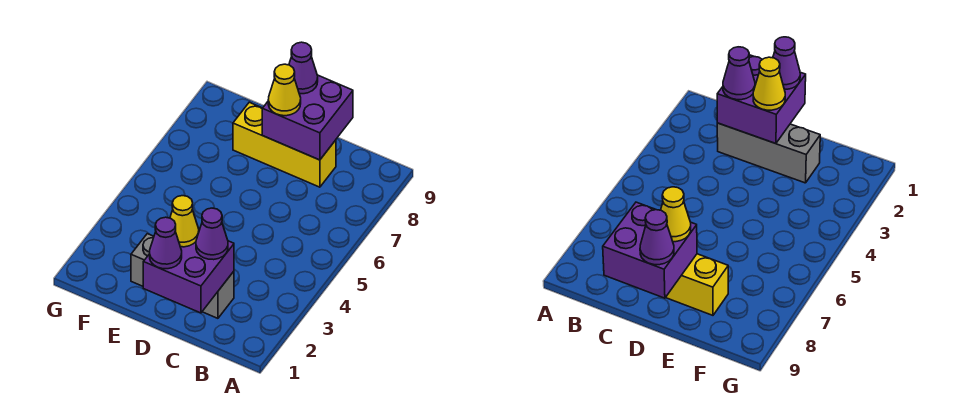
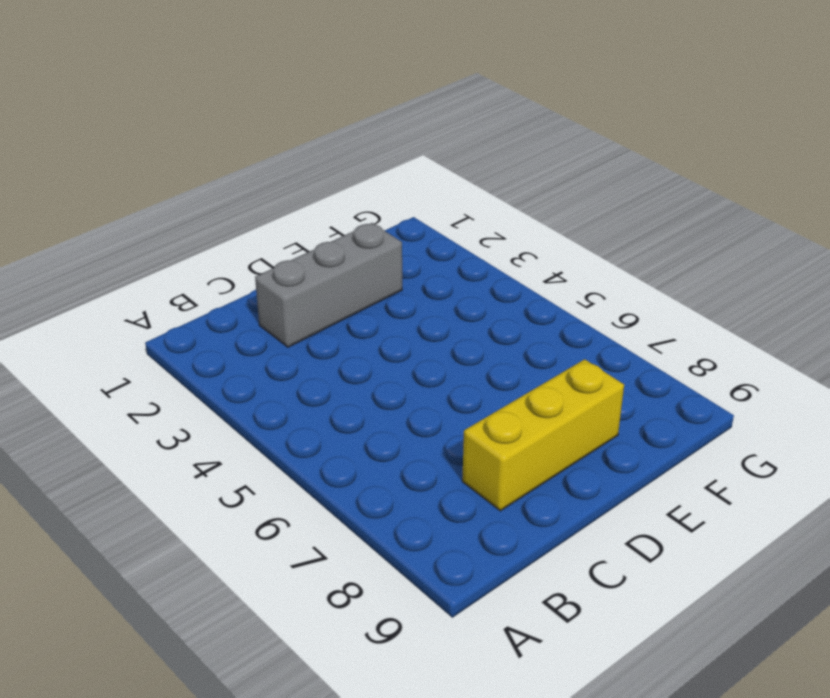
none -> purple brick C1:D2 level 2
none -> purple brick C8:D9 level 2

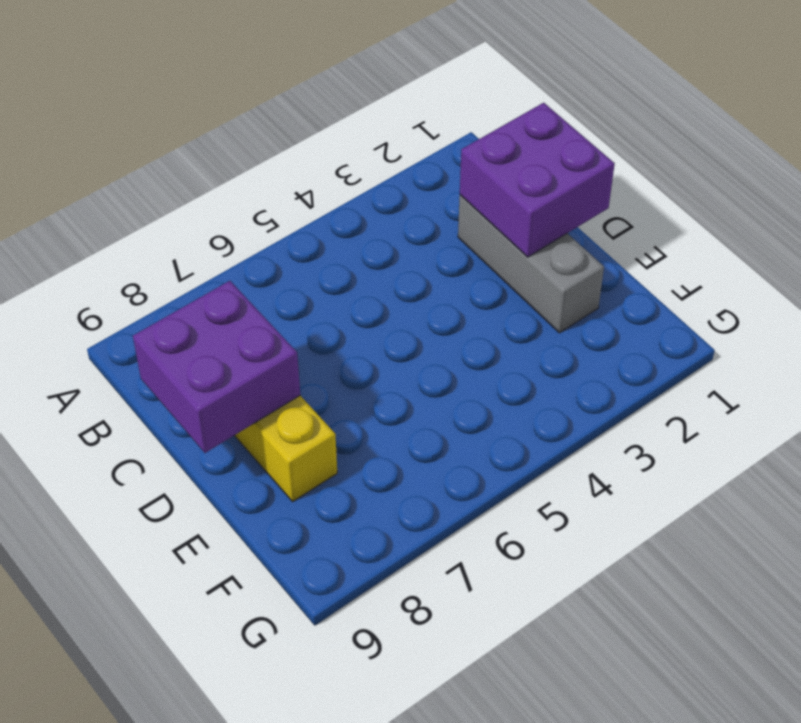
none -> purple cone C2 level 3
none -> purple cone D1 level 3

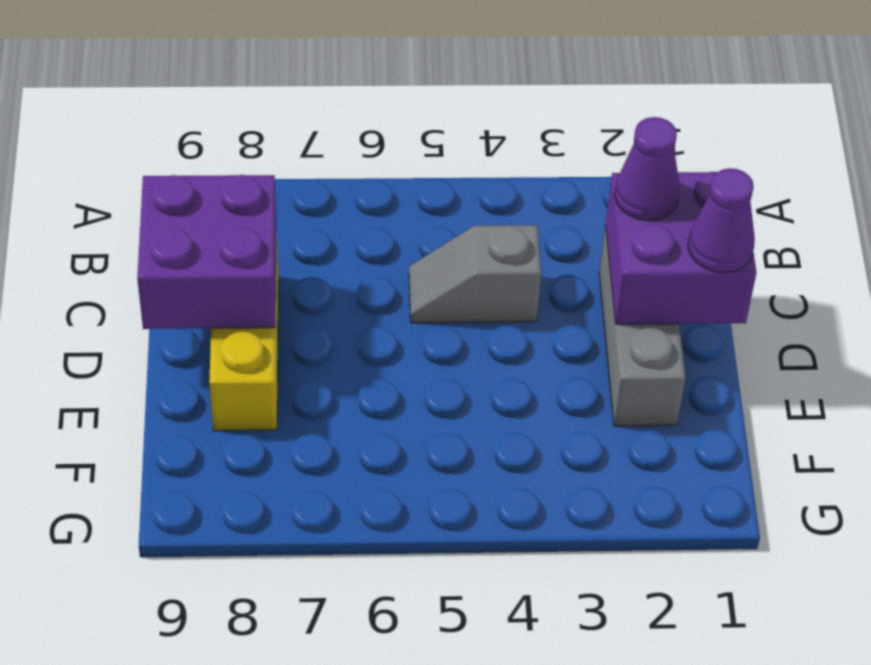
grey slope C4:C5 level 1 top 4 -> none
none -> yellow cone D2 level 3
none -> yellow cone D8 level 3

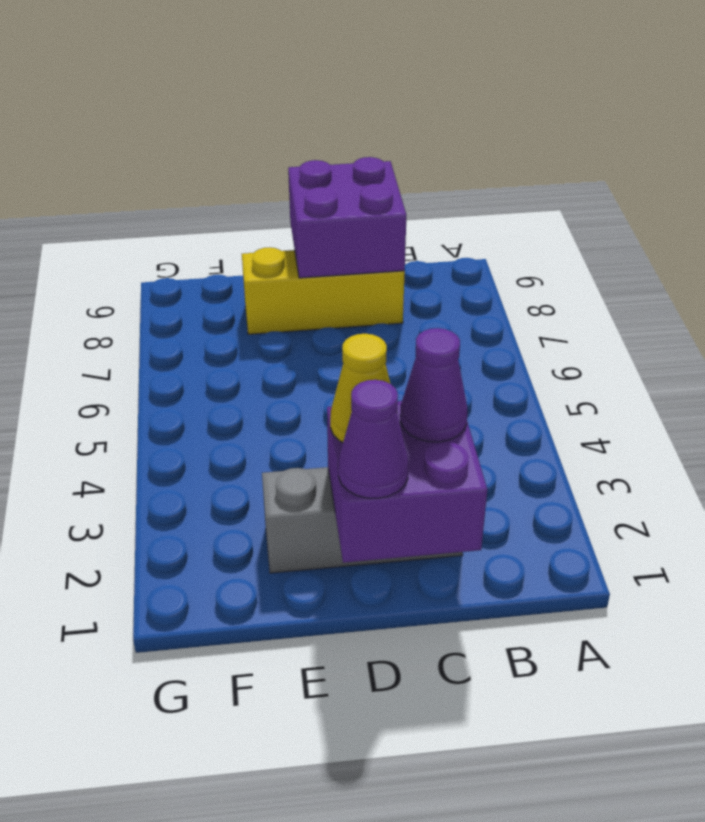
none -> yellow cone D8 level 3
none -> purple cone D9 level 3

